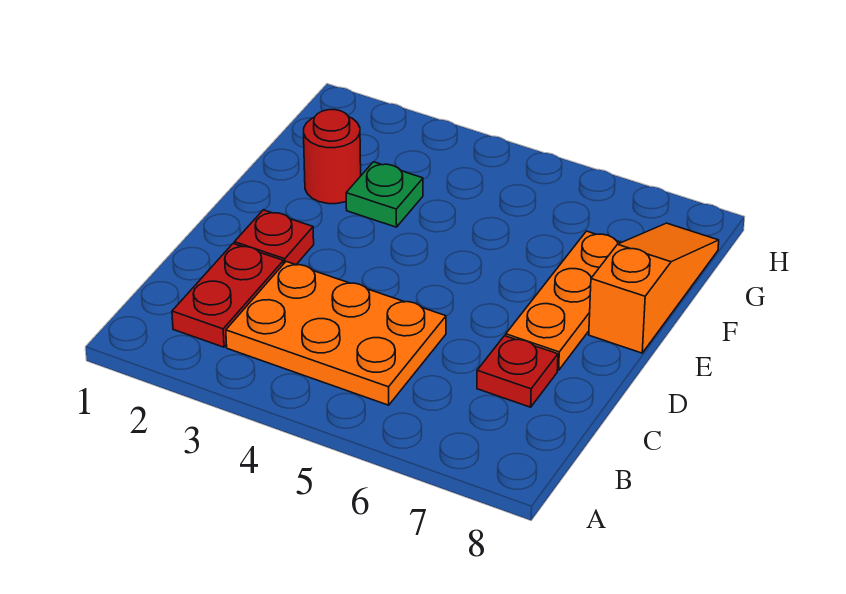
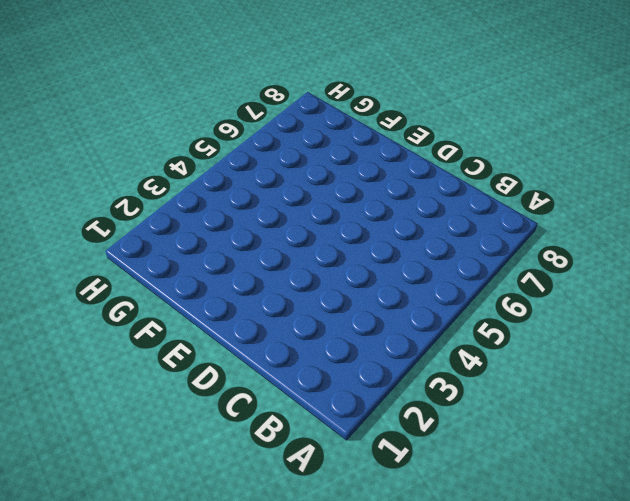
none -> red plate B2:C2 level 1
none -> orange plate B3:C5 level 1

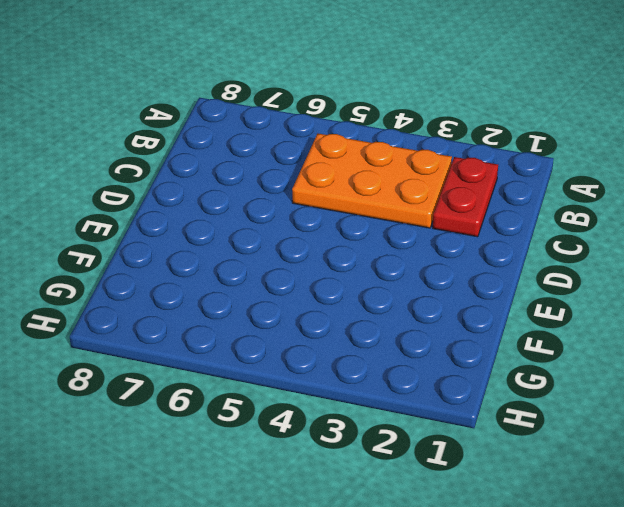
none -> red plate C7 level 1
none -> red plate D2 level 1

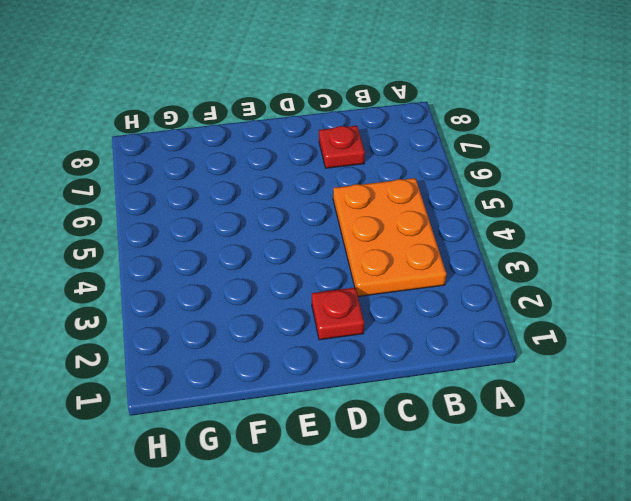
none -> red plate B2:C2 level 1
none -> orange plate D7:F7 level 1

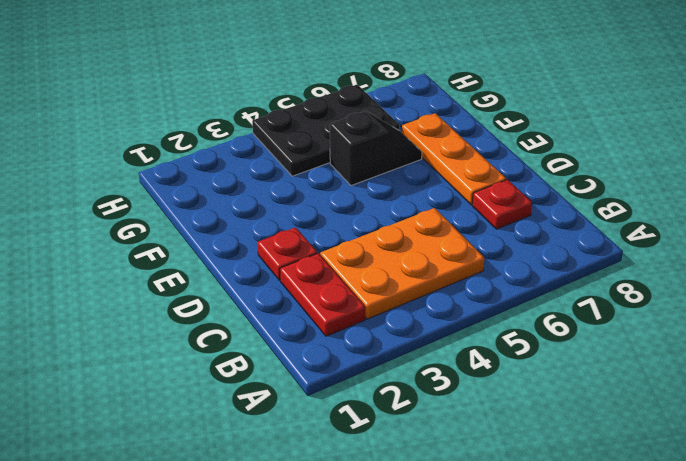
black slope F5:F6 level 1 top 5 -> none
black plate G4:H6 level 1 -> none
none -> orange slope E8:G8 level 1 top E
none -> red round brick F2 level 1

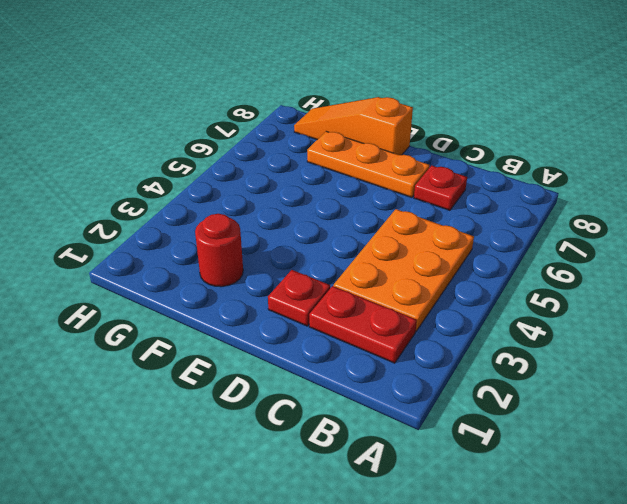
none -> green plate F3 level 1

